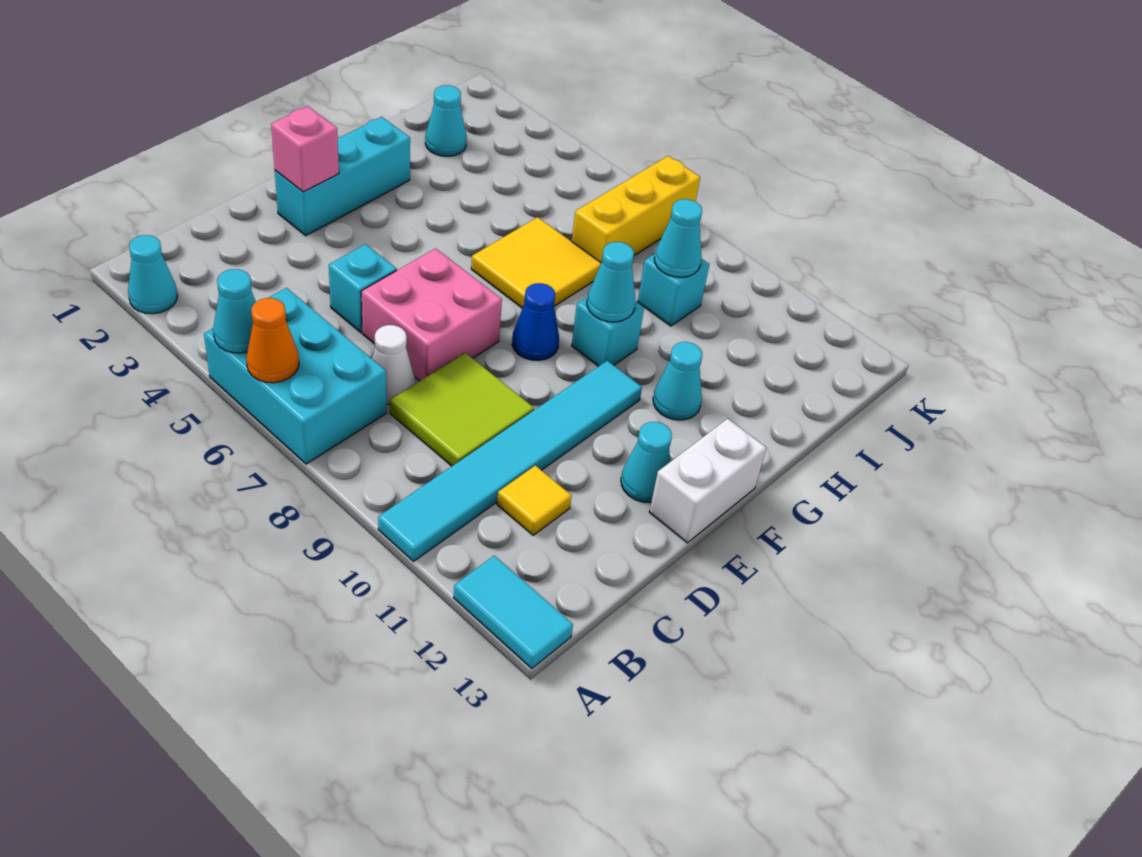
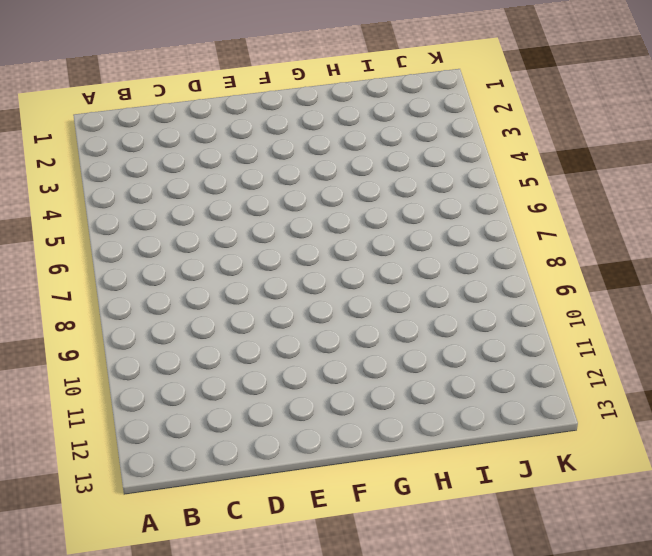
none -> cyan cone A2 level 1
none -> cyan brick A5:B7 level 1
none -> cyan tile A10:F10 level 1

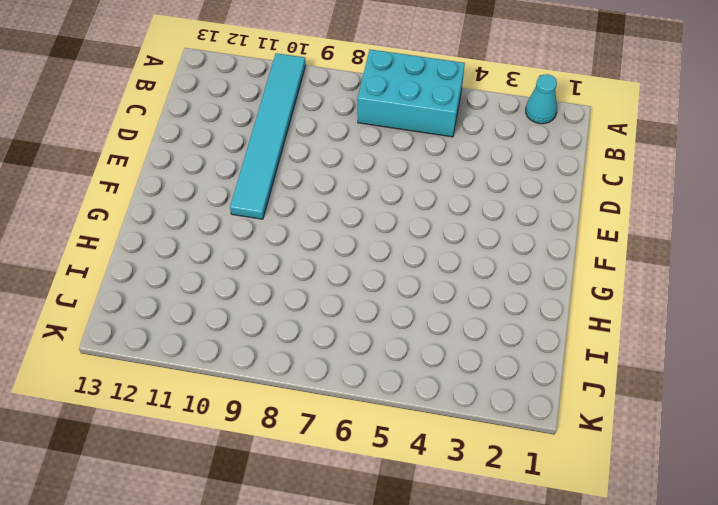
none -> cyan tile A12:A13 level 1
none -> white cone C7 level 1
none -> lime tile C8:D9 level 1

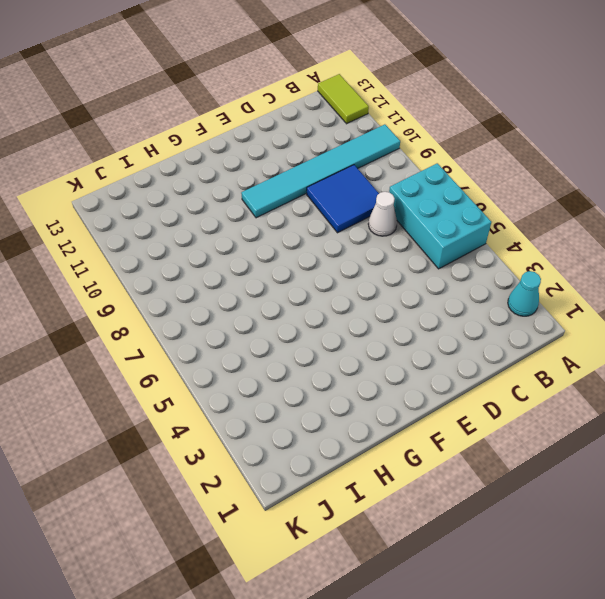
lime tile A12:A13 level 1 -> cyan tile A12:A13 level 1
blue tile C8:D9 level 1 -> lime tile C8:D9 level 1
none -> yellow tile C11 level 1
none -> cyan brick D5 level 1
none -> pink brick D6:E7 level 1

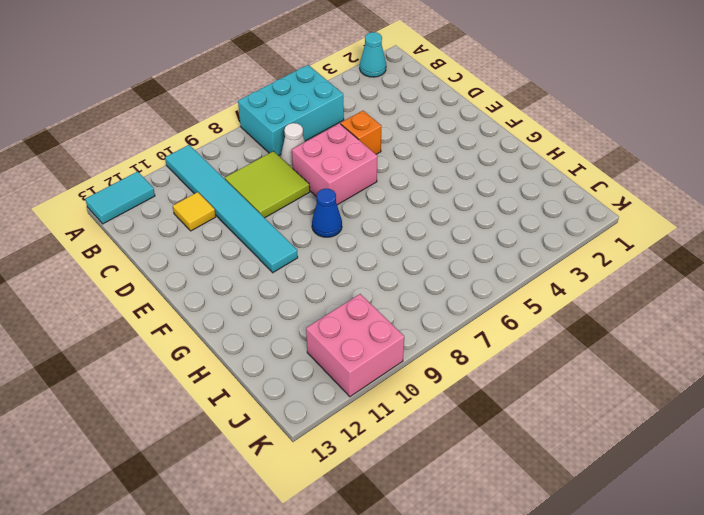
orange brick D5 level 1 -> cyan brick D5 level 1
pink brick J10:K11 level 1 -> none
none -> cyan brick E2:G2 level 1
none -> cyan cone E12 level 1
none -> white brick E13:F13 level 1

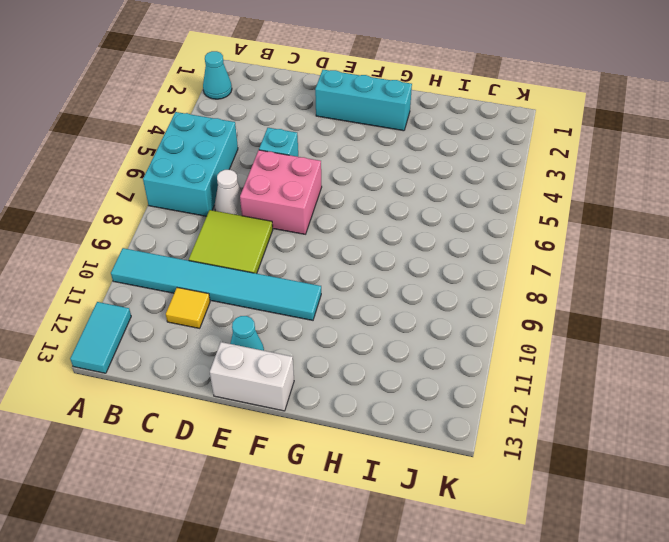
none -> blue cone F8 level 1
none -> yellow tile G6:H7 level 1
none -> cyan brick G9 level 1

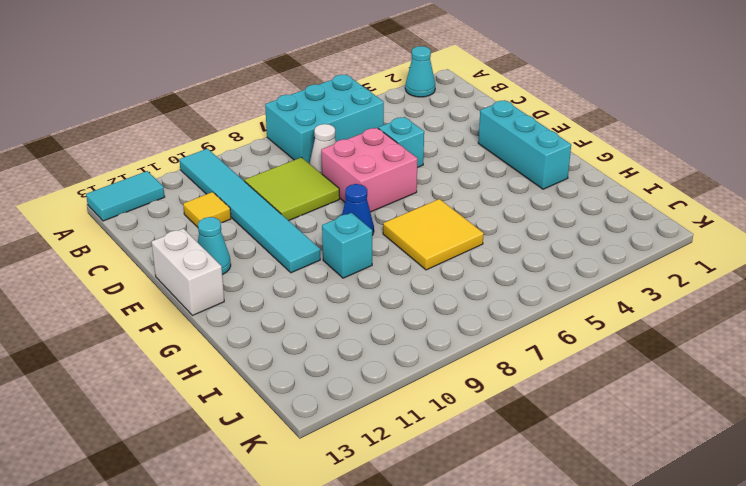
none -> cyan cone G11 level 1
none -> cyan cone I2 level 1
none -> yellow brick I7:K7 level 1

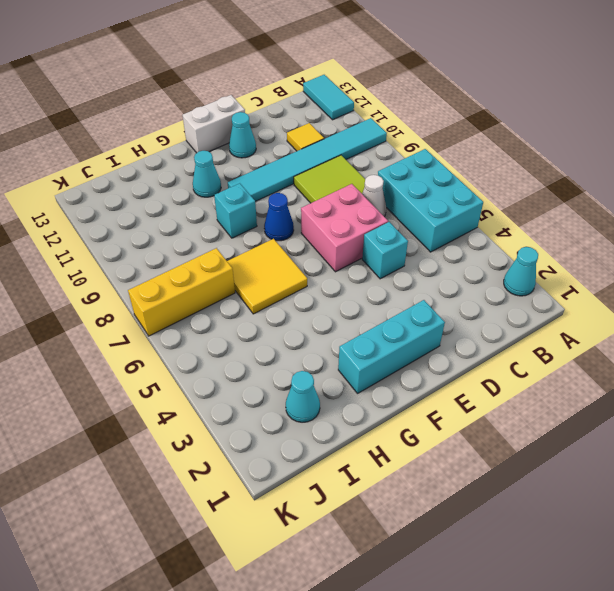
none -> cyan brick I9 level 1
none -> cyan cone A5 level 2
none -> orange cone A6 level 2

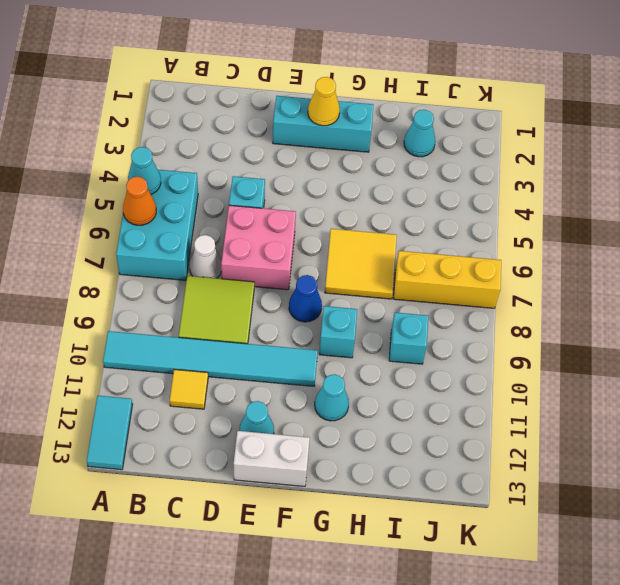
yellow cone F2 level 2 -> none
none -> cyan cone A2 level 1
none -> pink brick E2 level 2
none -> cyan cone G9 level 2

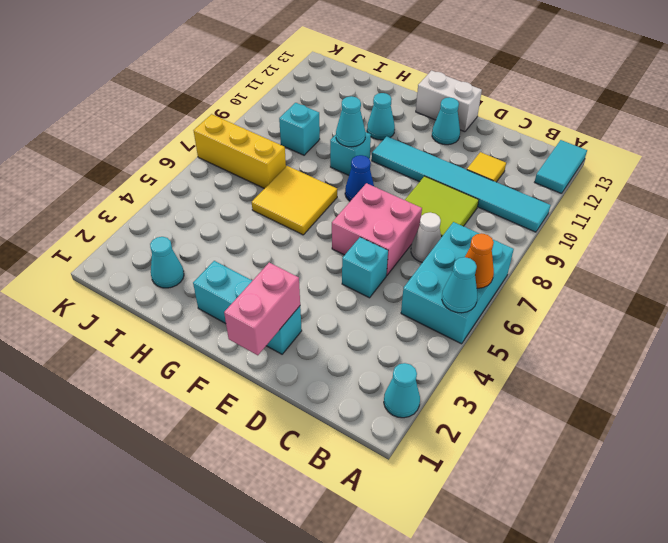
pink brick E1:E2 level 2 -> pink brick E2 level 2
none -> cyan cone I9 level 2

